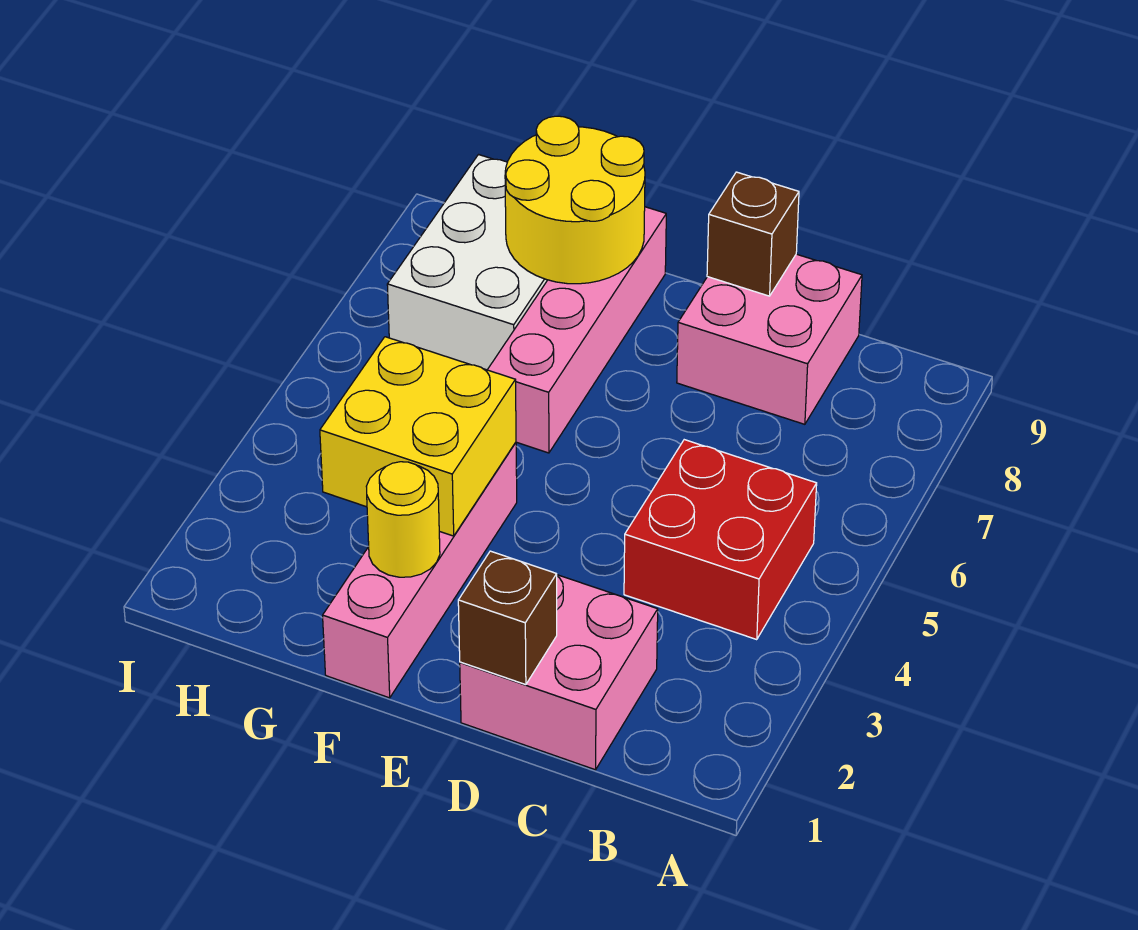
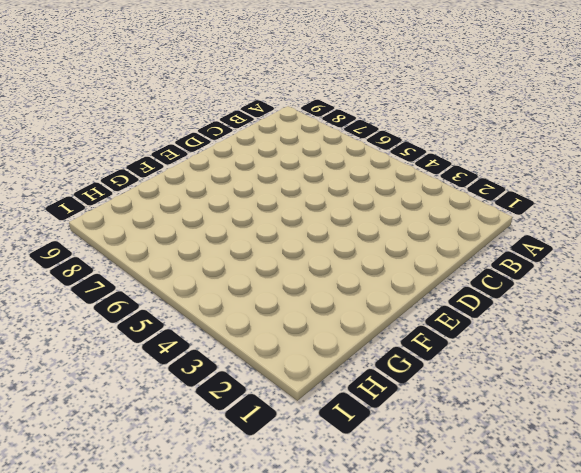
none -> red brick B4:C5 level 1
none -> pink brick C1:D2 level 1

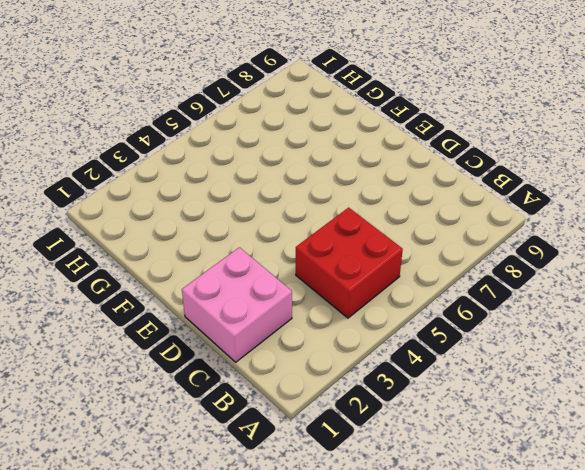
none -> pink brick C8:D9 level 1
none -> pink brick F1:F4 level 1

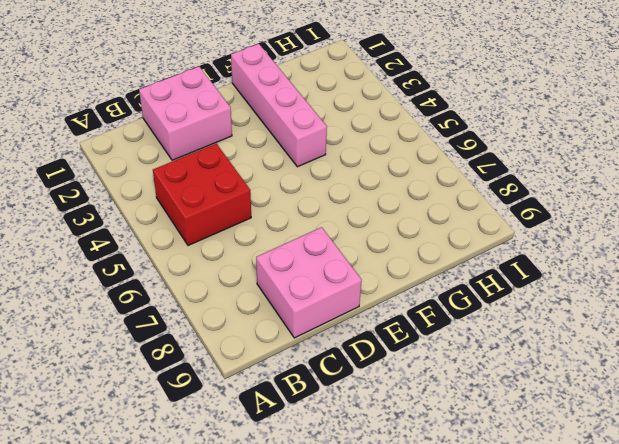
none -> pink brick F6:F9 level 1
none -> white brick G7:H9 level 1

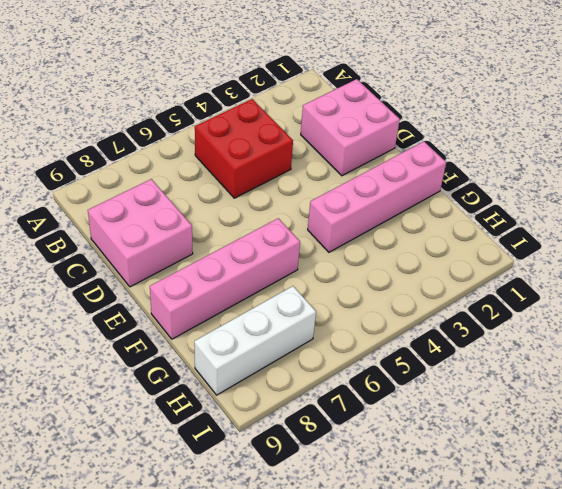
white brick H7:H9 level 1 -> white brick G7:H9 level 1
none -> brown brick D1 level 2
none -> brown brick D9 level 2

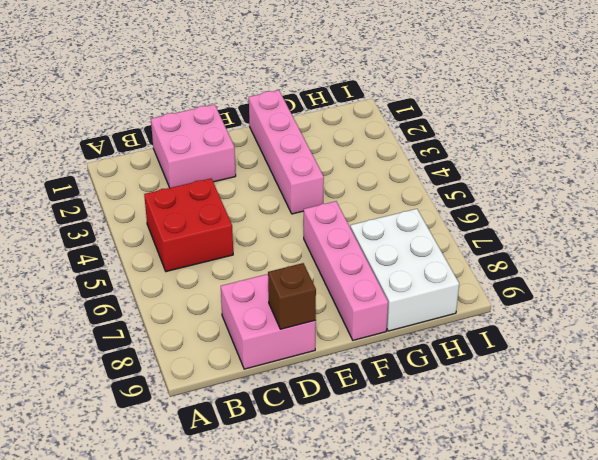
none -> brown brick D1 level 2
none -> yellow round brick F2 level 2

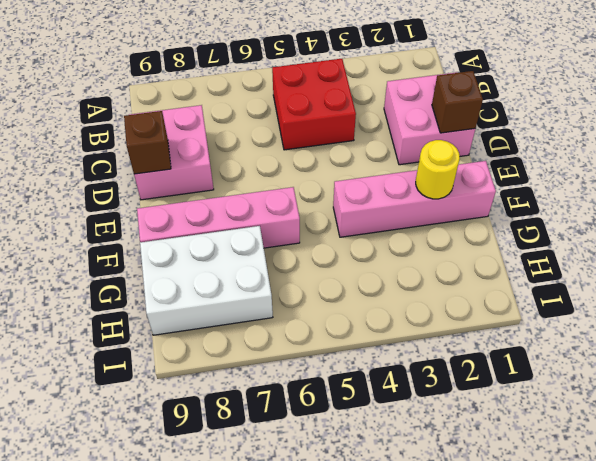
none -> yellow brick F3:G4 level 2
none -> yellow round brick F8:G9 level 2

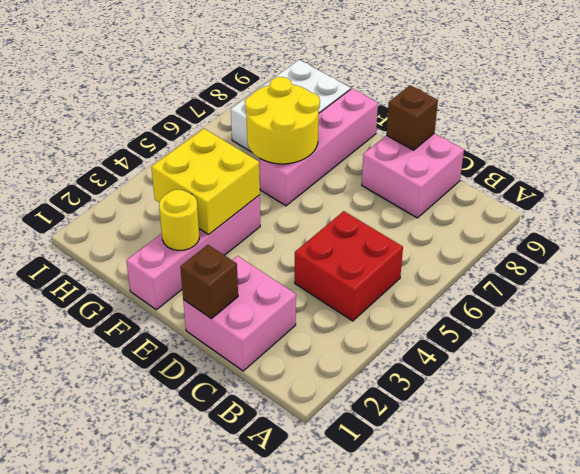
yellow round brick F6:G7 level 2 -> yellow round brick F8:G9 level 2

